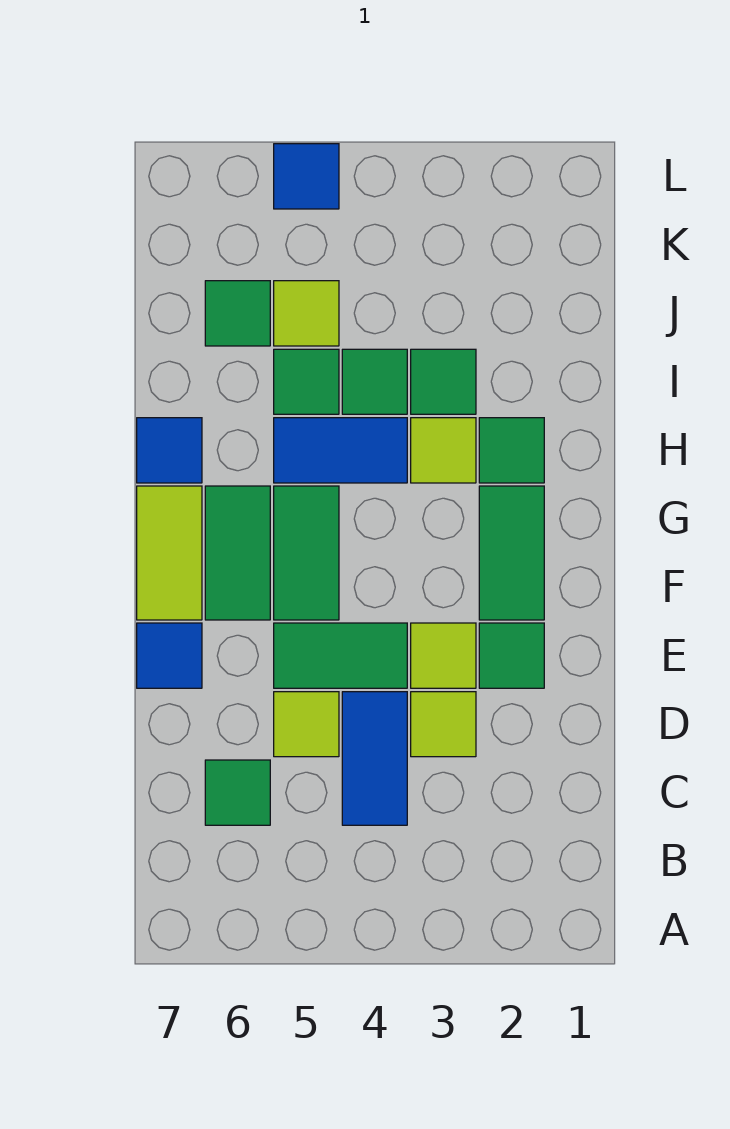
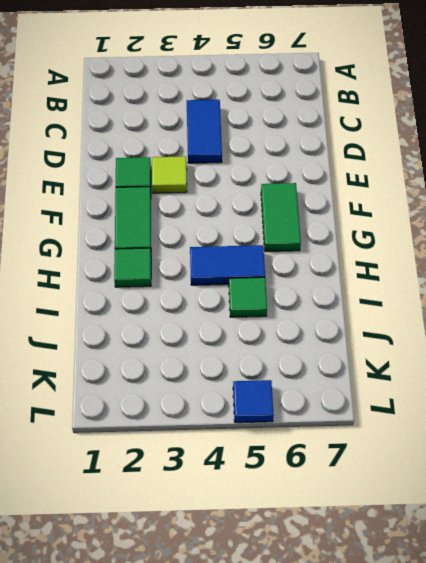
none -> green tile C6 level 1
none -> lime tile D3 level 1
none -> lime tile D5 level 1

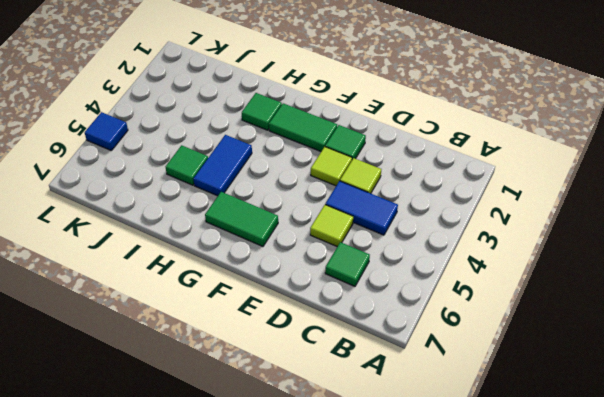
none -> green tile E4:E5 level 1
none -> blue tile E7 level 1
none -> green tile F5:G5 level 1

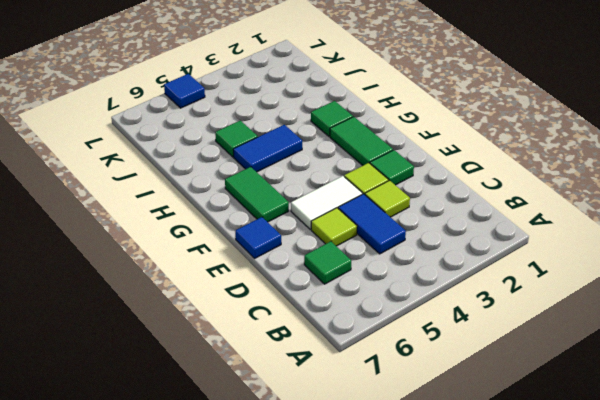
white tile E4:E5 level 1 -> green tile E4:E5 level 1
none -> green tile F5:G5 level 1
none -> lime tile F7:G7 level 1
none -> lime tile H3 level 1

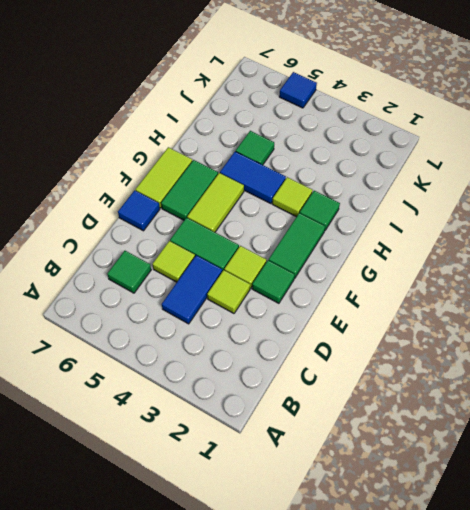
lime tile F5:G5 level 1 -> green tile F5:G5 level 1
none -> blue tile H7 level 1
none -> green tile I3 level 1
none -> green tile I4 level 1

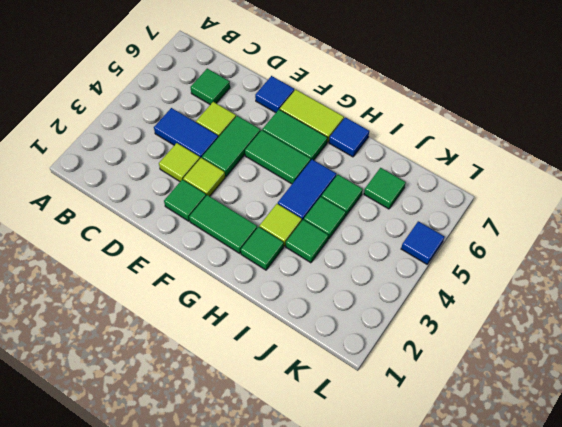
none -> lime tile J5 level 1

